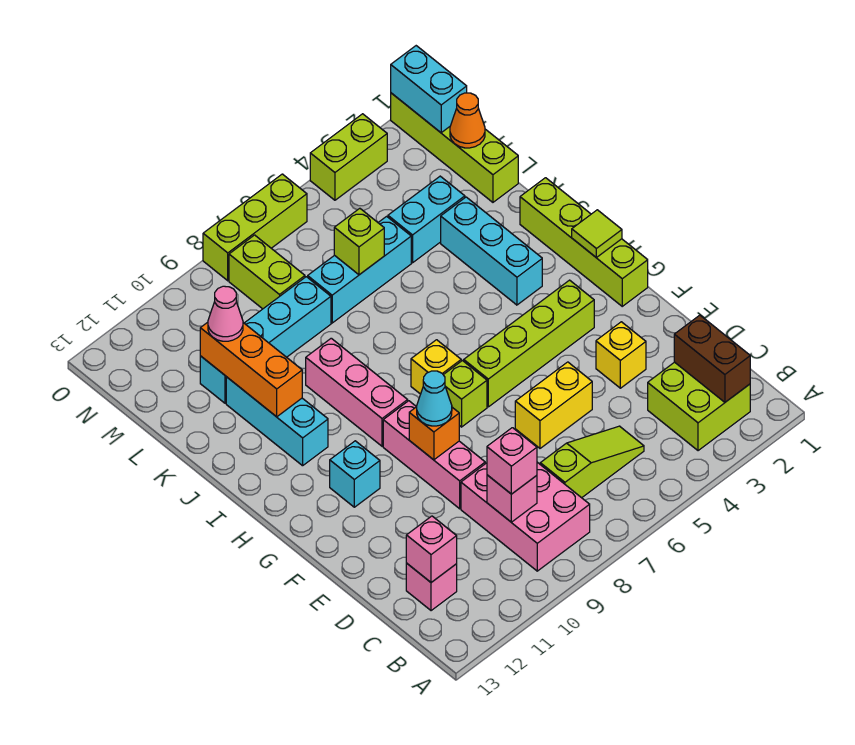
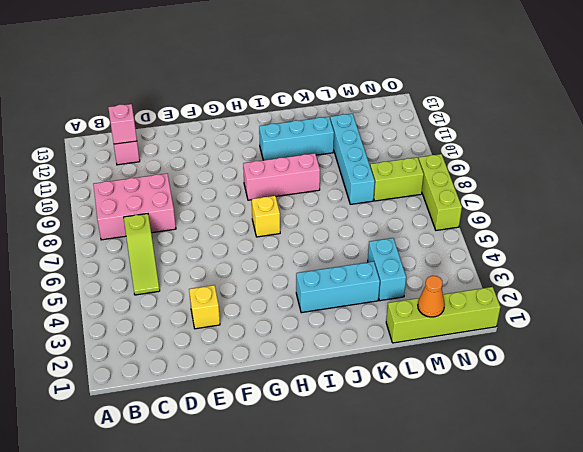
none -> lime brick B2:C3 level 1
none -> yellow brick E5:E6 level 1
none -> pink brick E9:G9 level 1
none -> lime brick G1:J1 level 1

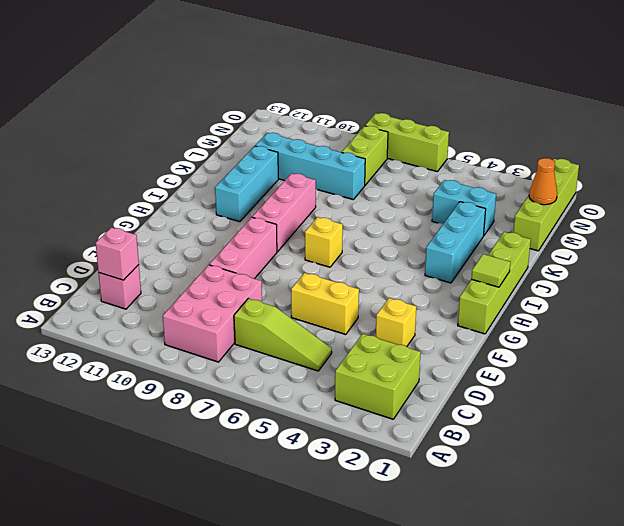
none -> lime brick G3:G6 level 1
none -> lime brick G7 level 1
none -> cyan brick G11 level 1
none -> cyan brick L5:L7 level 1

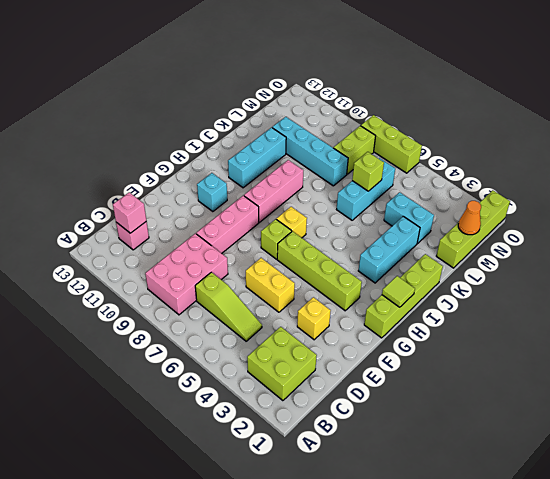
cyan brick K6:M6 level 1 -> cyan brick L5:L7 level 1
none -> lime brick O3:O4 level 1
none -> brown brick B2:C2 level 2
none -> pink brick C9 level 2
none -> orange brick F9 level 2

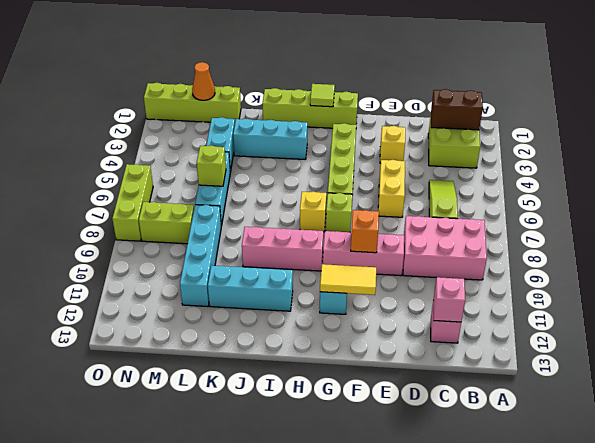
yellow tile F11:G11 level 2 -> none
none -> lime brick O3:O4 level 1
none -> pink brick C9 level 2
none -> orange brick J11:L11 level 2
none -> cyan brick N1:O1 level 2

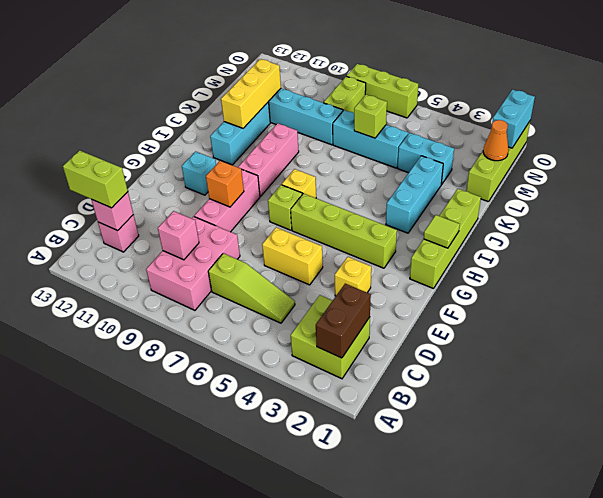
lime brick C12:C13 level 3 -> lime brick O3:O4 level 1
yellow brick J11:L11 level 2 -> orange brick J11:L11 level 2
none -> pink brick C9 level 3
none -> cyan cone F9 level 3
none -> pink cone L11 level 3

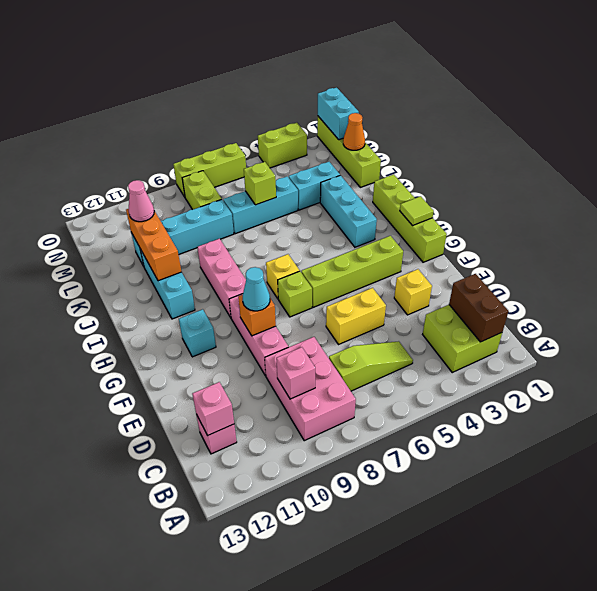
none -> pink brick C9 level 3

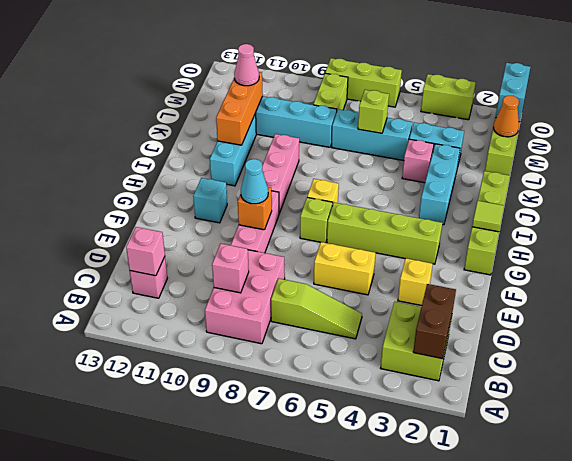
pink brick K4 level 1 -> pink brick C9 level 3

